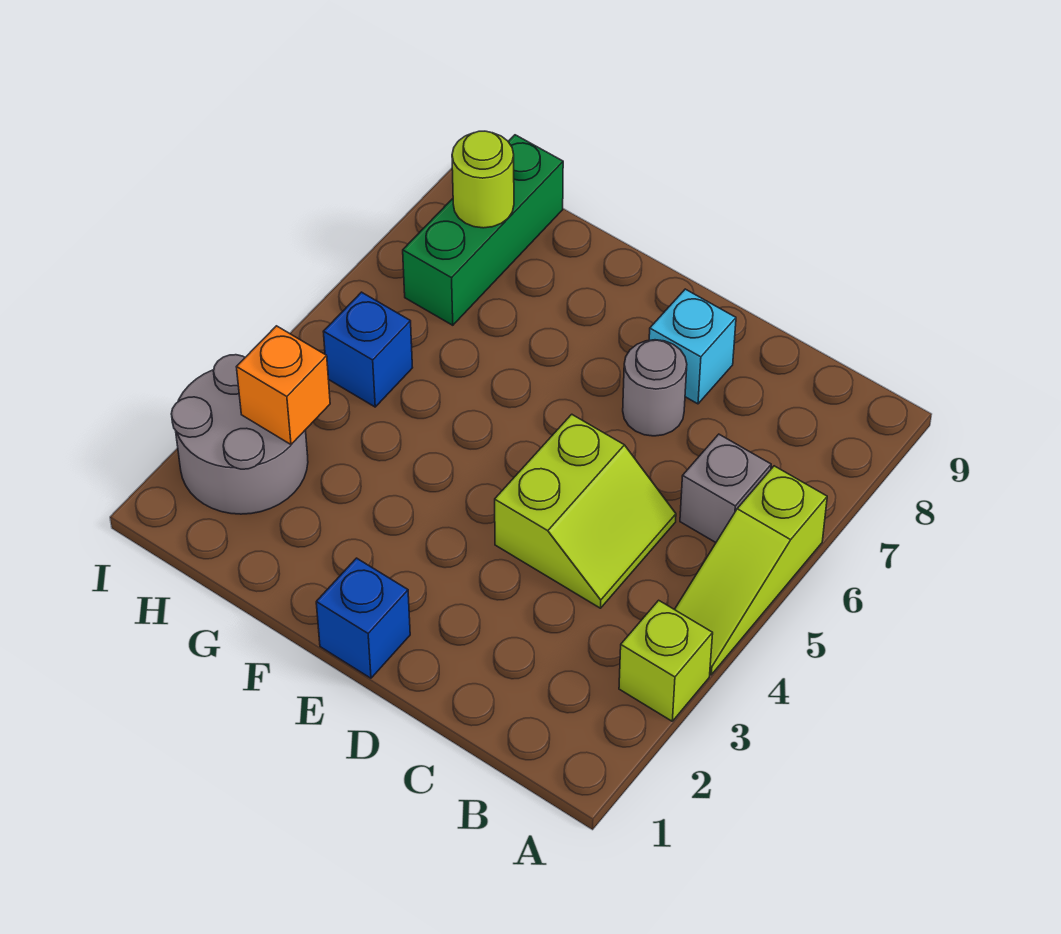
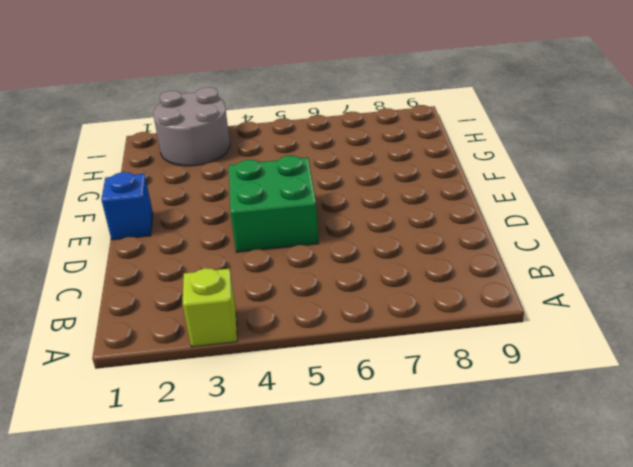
green brick D4:E5 level 1 -> lime slope C4:D5 level 1 top D
none -> lime slope A4:A6 level 1 top 6
none -> grey brick B6 level 1
none -> grey round brick D7 level 1

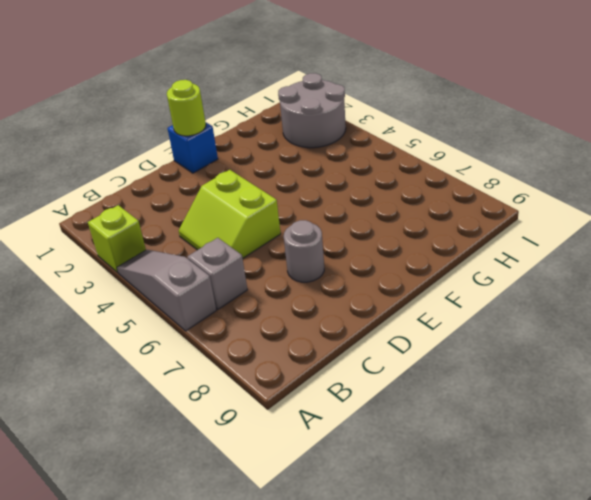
grey slope A4:A6 level 1 top 6 -> lime slope A4:A6 level 1 top 6
lime round brick E1 level 2 -> lime round brick H8 level 2
none -> cyan brick D8 level 1
none -> blue brick H5 level 1
none -> green brick H7:H9 level 1

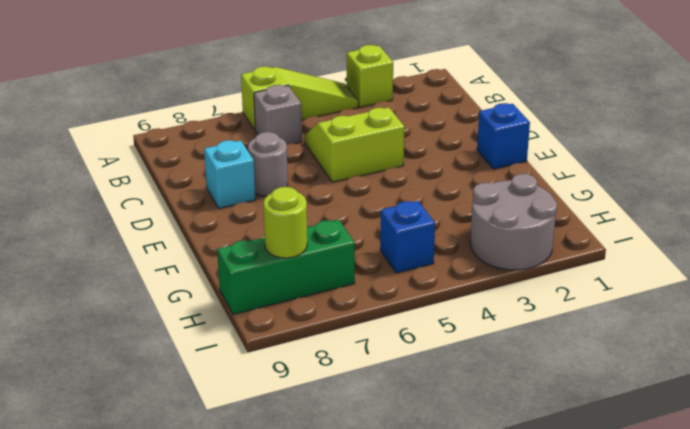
none -> orange brick H3 level 2

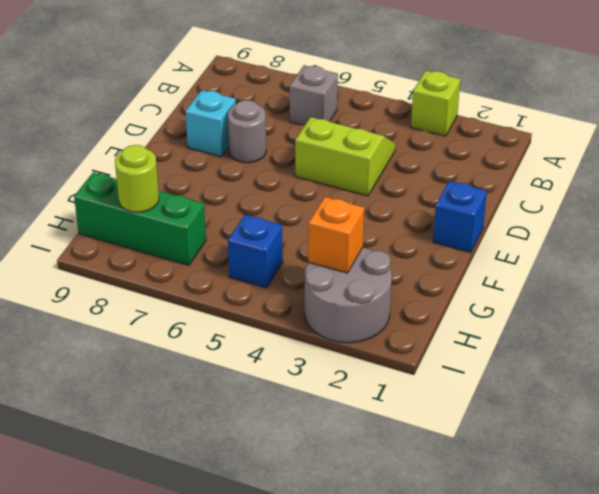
none -> lime slope A4:A6 level 1 top 6

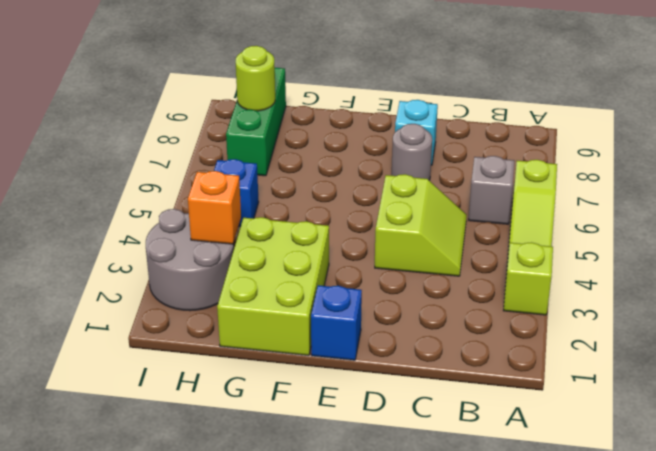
lime brick F1:G3 level 1 -> none

